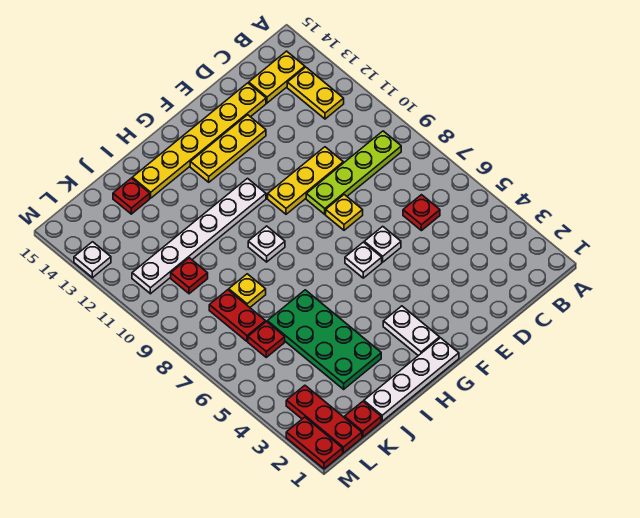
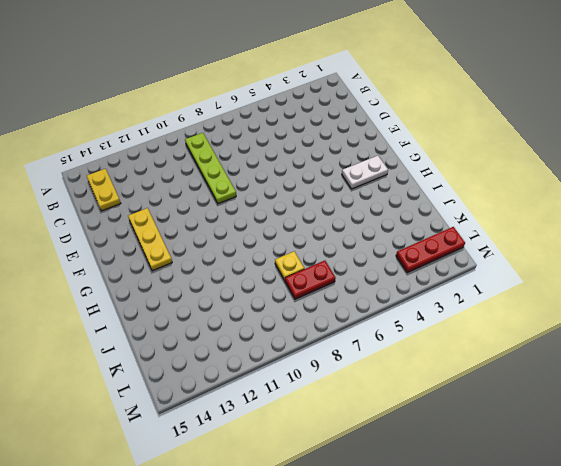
none -> yellow plate B12:B13 level 1
none -> red plate C6 level 1
none -> yellow plate D10:F10 level 1

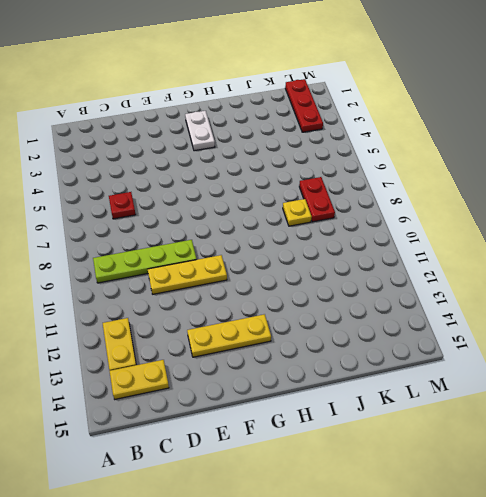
none -> yellow plate D14:I14 level 1
none -> white plate E6 level 1
none -> yellow plate E8 level 1

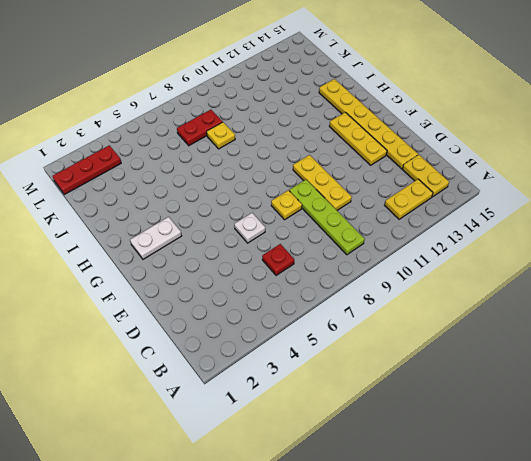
none -> white plate F6 level 1
none -> white plate G1:J1 level 1
none -> white plate G11:L11 level 1

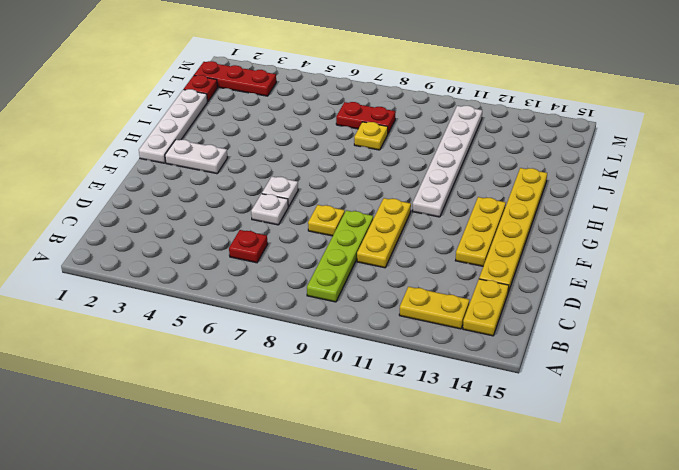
none -> white plate H9 level 1
none -> green plate I3:J6 level 1
none -> red plate J14 level 1

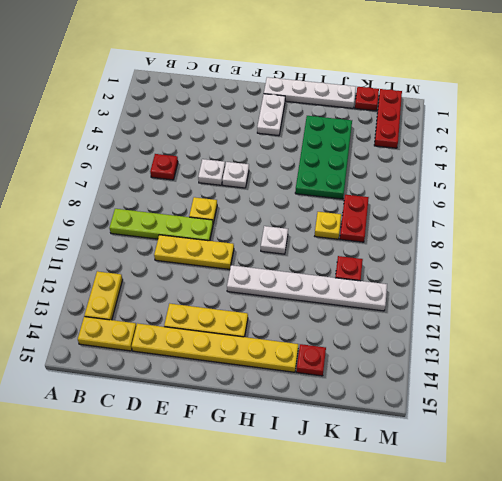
none -> red plate K6 level 1
none -> red plate M1:M2 level 1
none -> white plate M13 level 1

